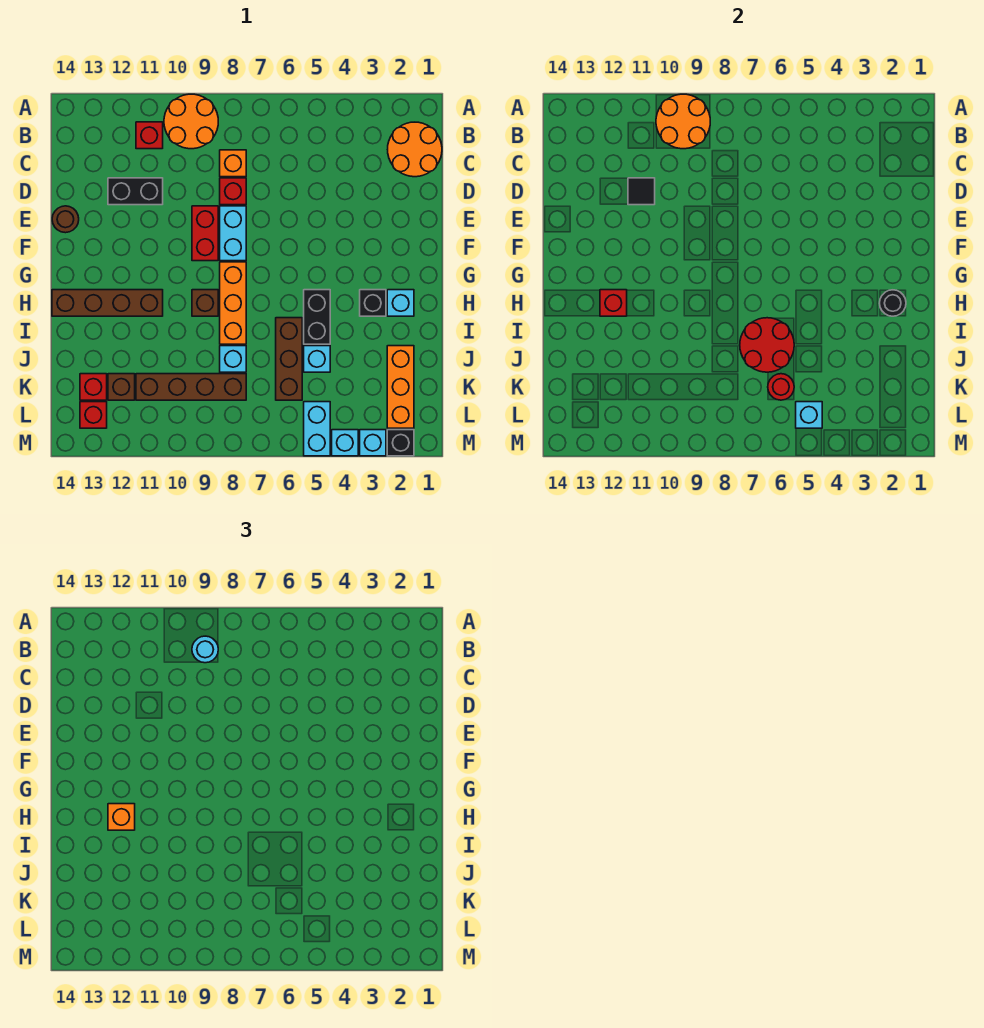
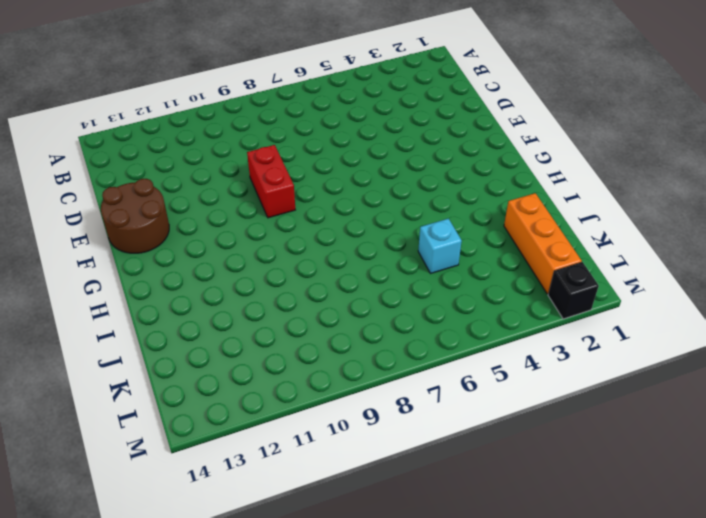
brown round brick E13:F14 level 1 -> brown round brick E14 level 1
none -> orange round brick A9:B10 level 1
none -> orange round brick B1:C2 level 1
none -> red brick B11 level 1
none -> orange brick C8 level 1

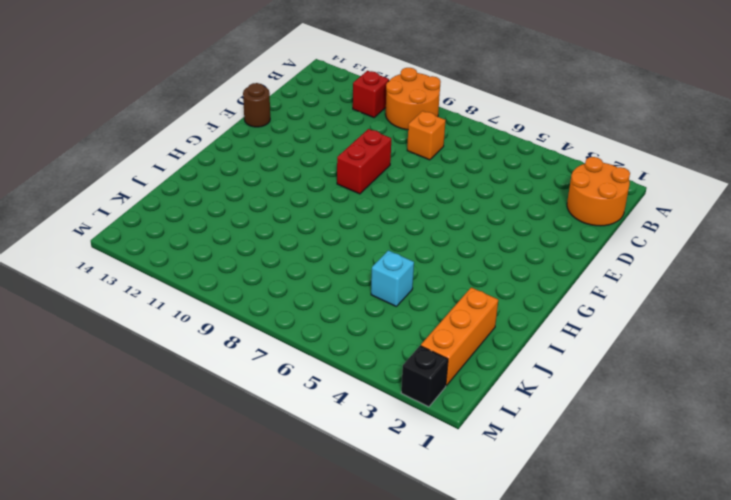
none -> red brick D8 level 1
none -> black brick D11:D12 level 1
none -> cyan brick E8:F8 level 1
none -> orange brick G8:I8 level 1

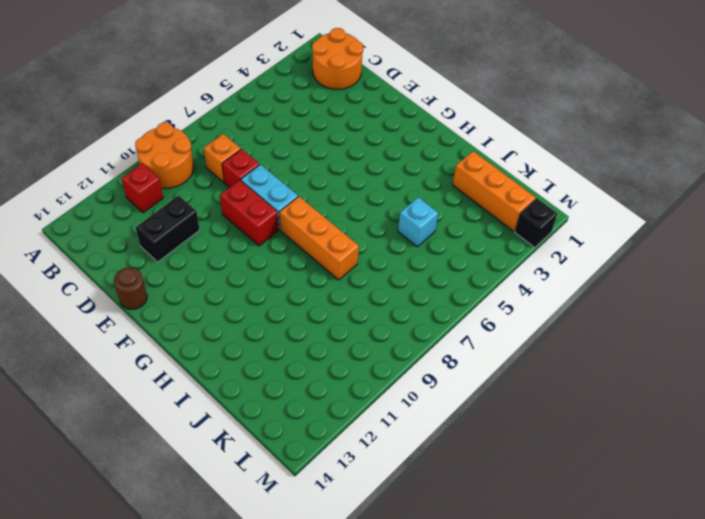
none -> cyan brick H2 level 1
none -> black brick H3 level 1
none -> black brick H5:I5 level 1
none -> brown brick H9 level 1

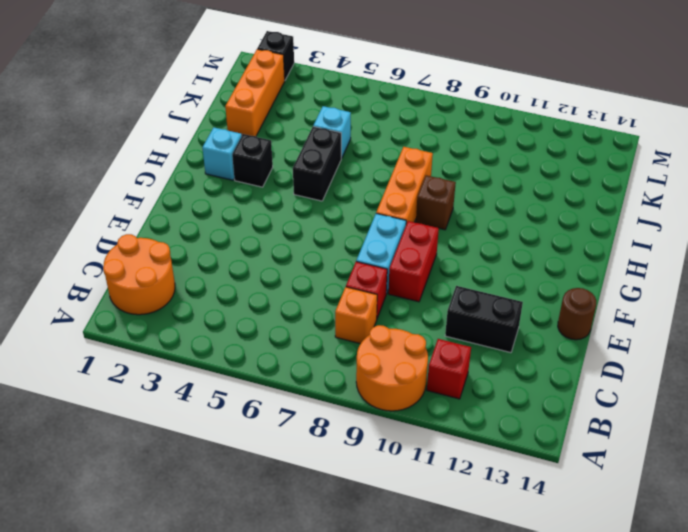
none -> brown brick H11:H14 level 1
none -> brown brick I6:K6 level 1
none -> cyan brick J8 level 1
none -> brown brick K8:K11 level 1

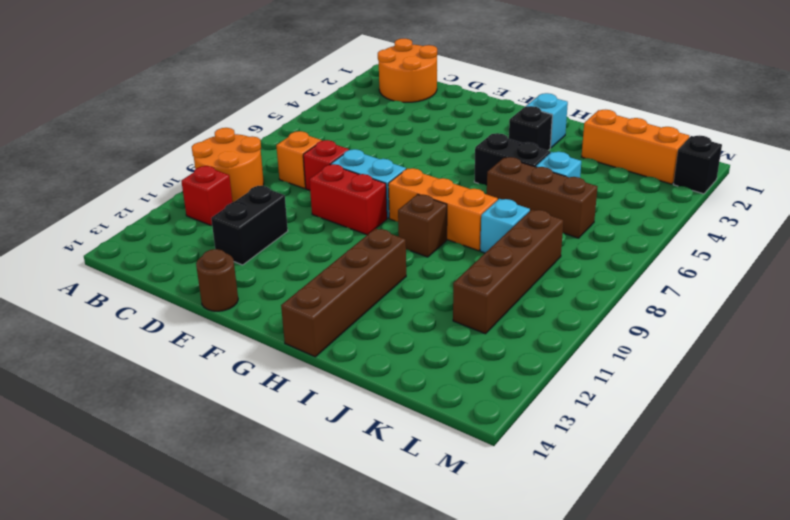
none -> brown brick K12 level 1
none -> red brick K13 level 1
none -> cyan brick L5:M5 level 1
none -> red brick L13 level 1

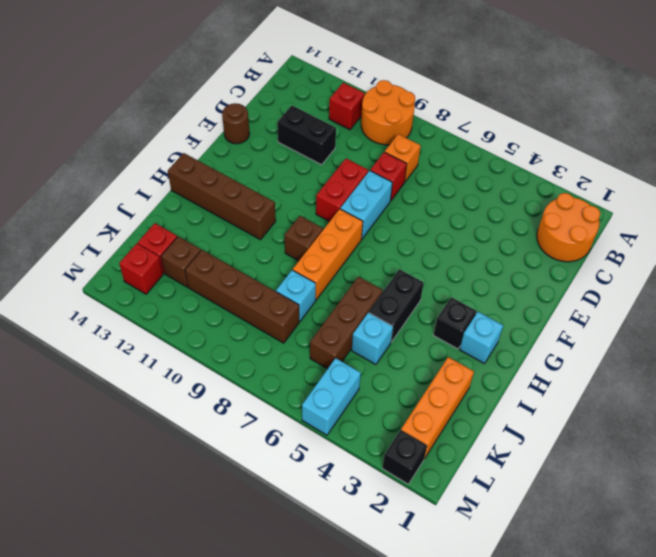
none -> cyan brick M3 level 1
none -> cyan brick M4 level 1
none -> orange round brick A9:B10 level 2
none -> black tile D11 level 2

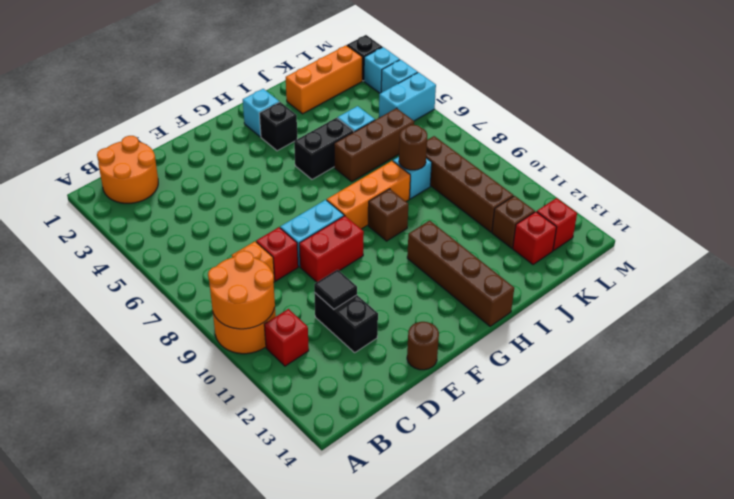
brown round brick J8 level 2 -> none
none -> black round brick H2 level 2
none -> red brick H12 level 2
none -> red round brick I6:J7 level 2
none -> red round brick K6 level 2

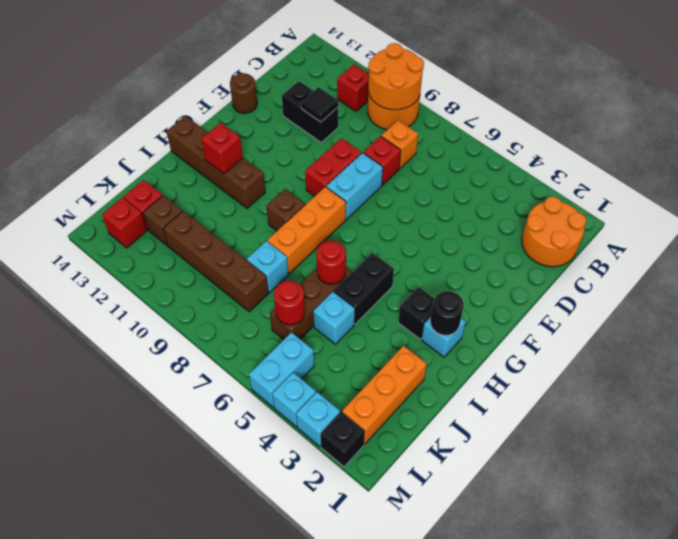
red round brick I6 level 2 -> red round brick I6:J7 level 2
none -> cyan brick L5 level 2
none -> cyan round brick B9 level 3
none -> orange brick H12 level 3

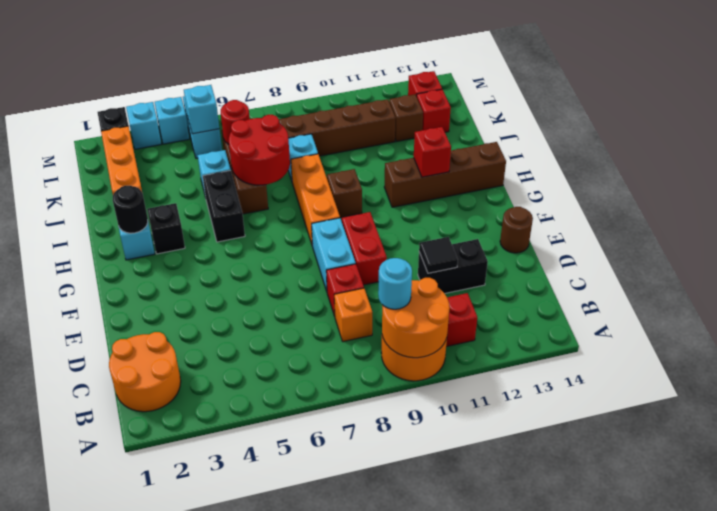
none -> orange brick H12 level 3

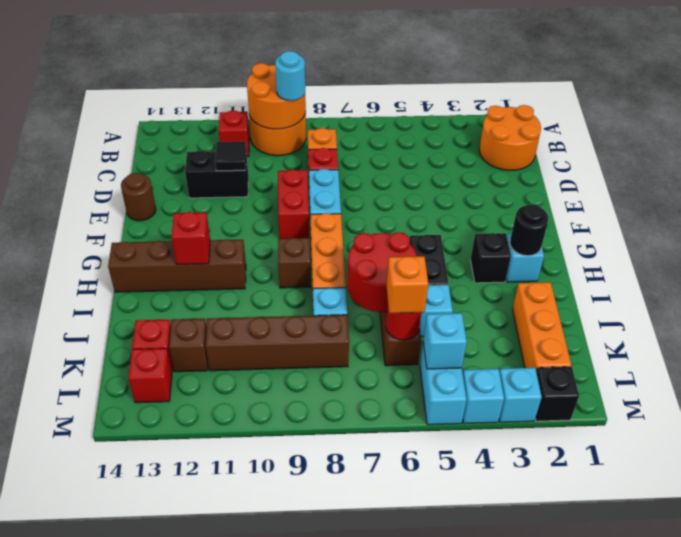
orange brick K6 level 3 -> orange brick H12 level 3

